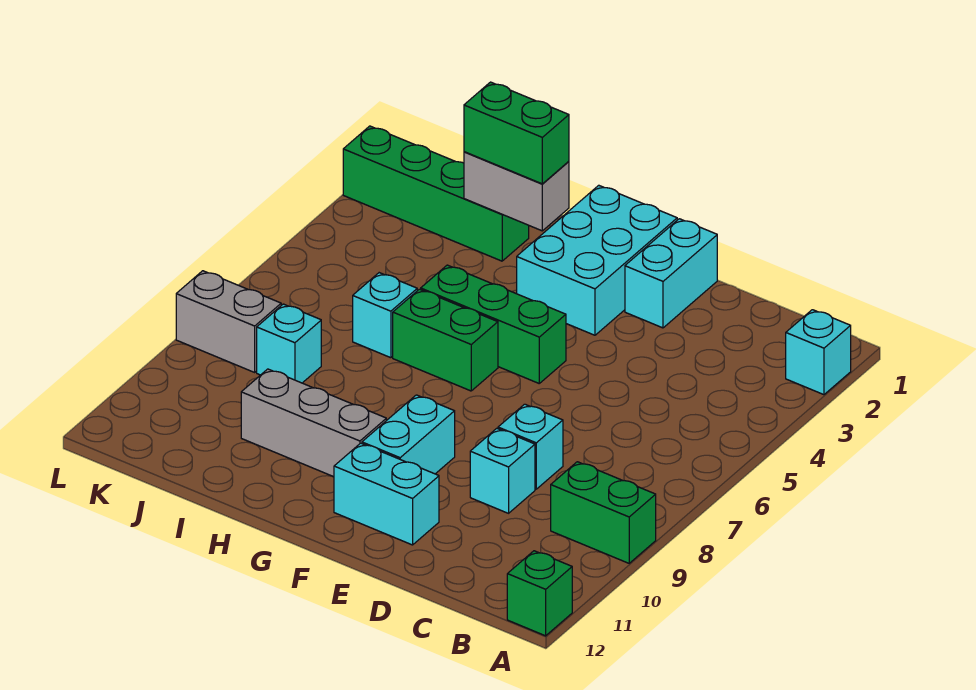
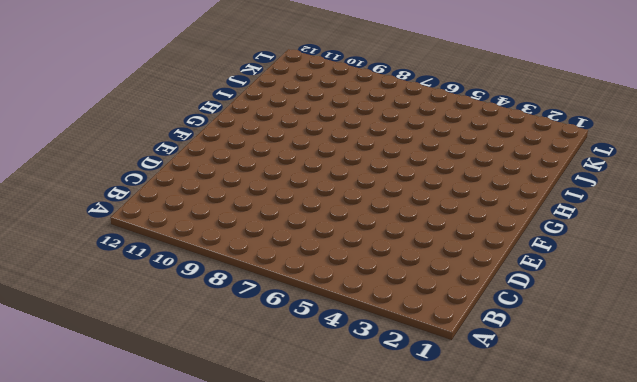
none -> cyan brick A2 level 1
none -> green brick A9:B9 level 1
none -> green brick A12 level 1

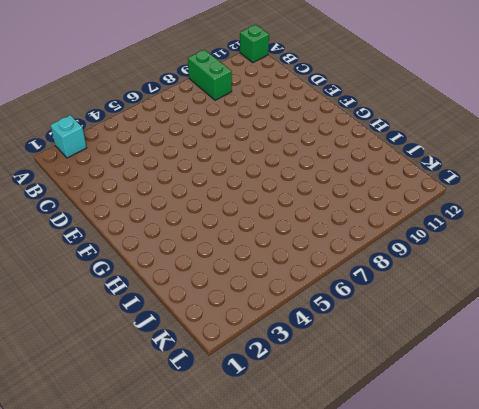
none -> cyan brick D8 level 1
none -> cyan brick D9 level 1
none -> cyan brick E1:E2 level 1

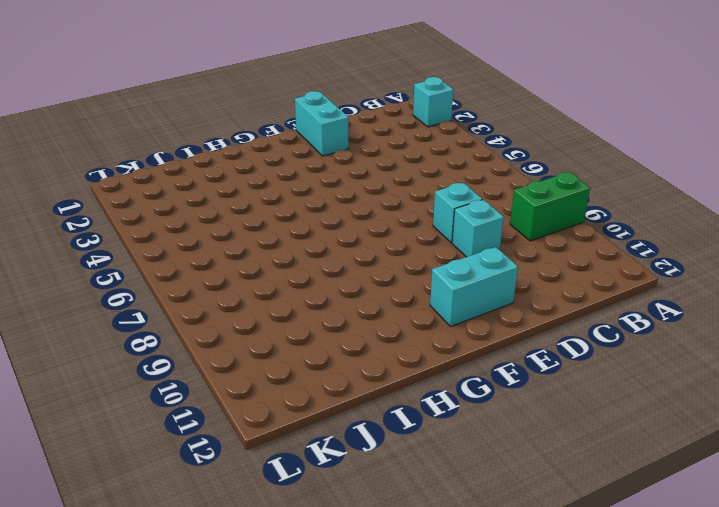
none -> green brick A12 level 1
none -> cyan brick F1:G3 level 1
none -> green brick F5:H5 level 1

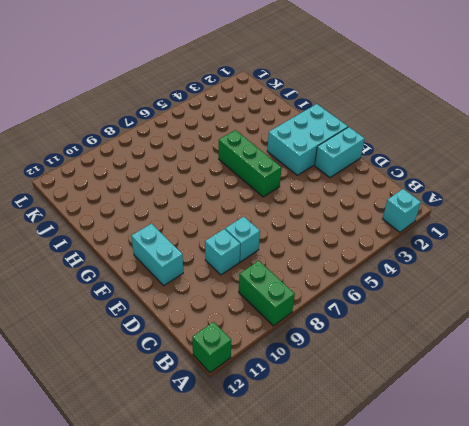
none -> cyan brick F9:F10 level 1
none -> green brick G6:H6 level 1
none -> grey brick G10:I10 level 1

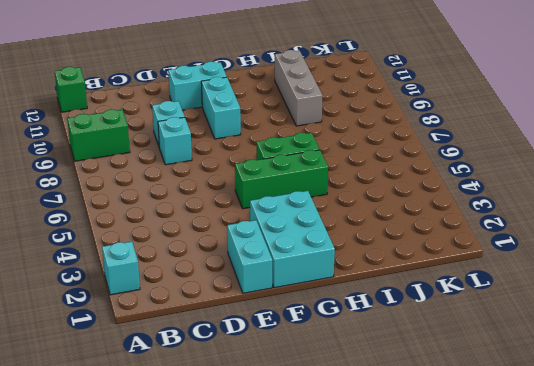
grey brick I9:I11 level 1 -> grey brick G10:I10 level 1
none -> green brick I2:L2 level 1
none -> cyan brick I6 level 1
none -> cyan brick J8 level 1

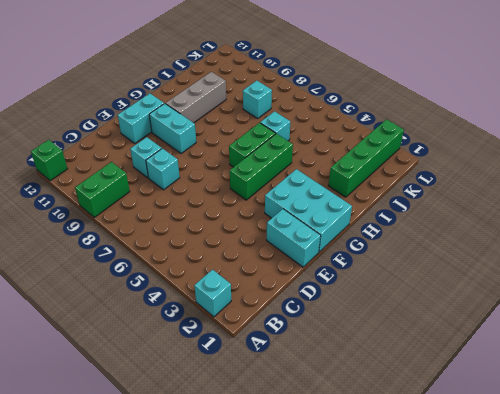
none -> grey brick K8:L8 level 1
none -> grey brick H2:I2 level 2
none -> green brick H2:I2 level 3

